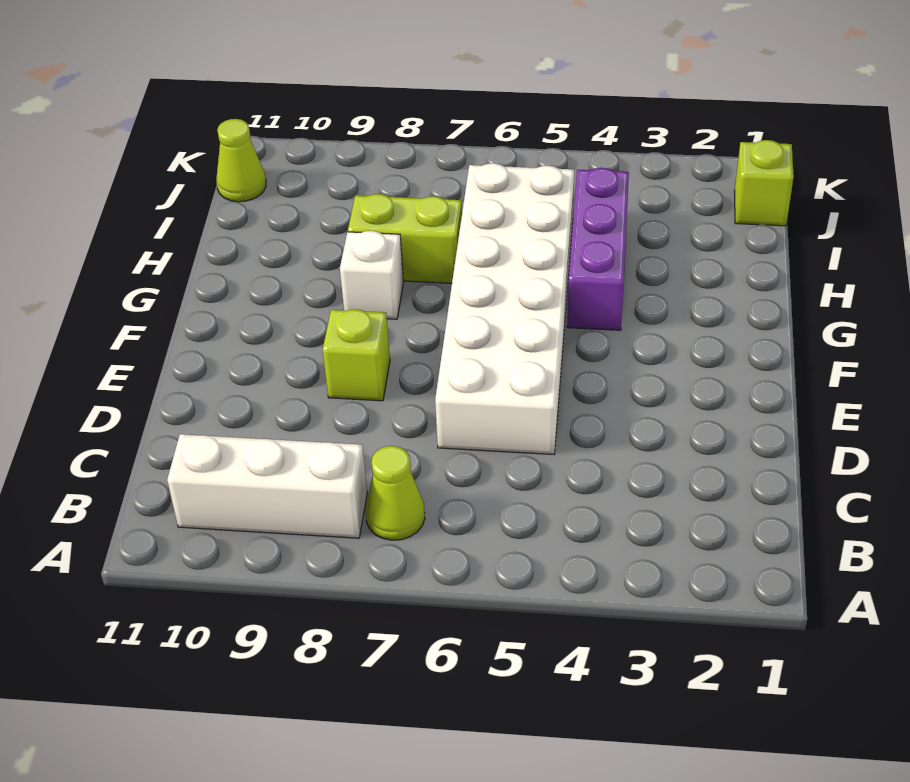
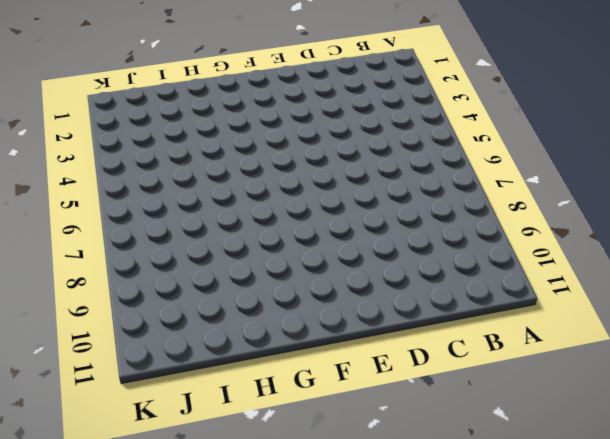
none -> lime cone B7 level 1
none -> white brick B8:B10 level 1

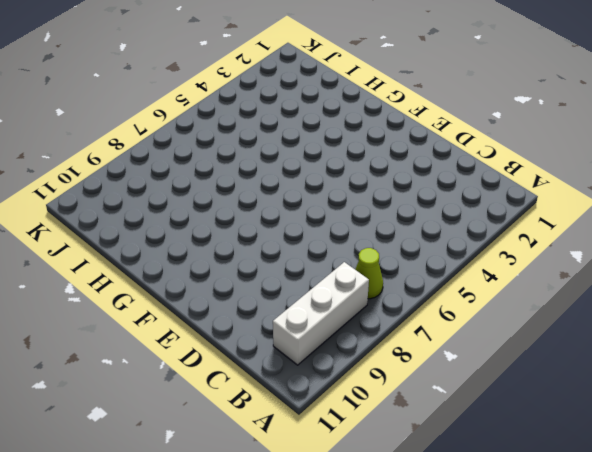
none -> white brick D5:I6 level 1
none -> lime brick E8 level 1

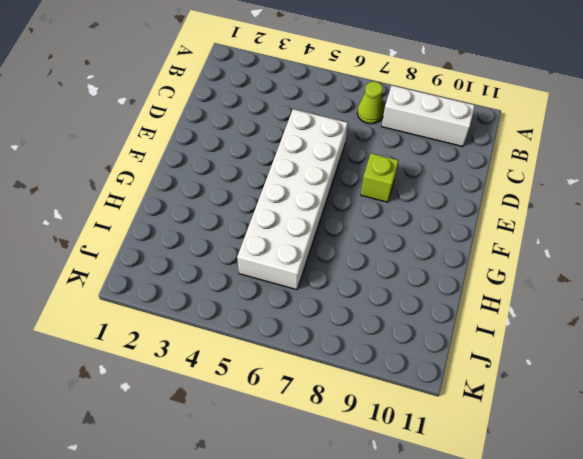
none -> purple brick G4:I4 level 1
none -> white brick G8 level 1

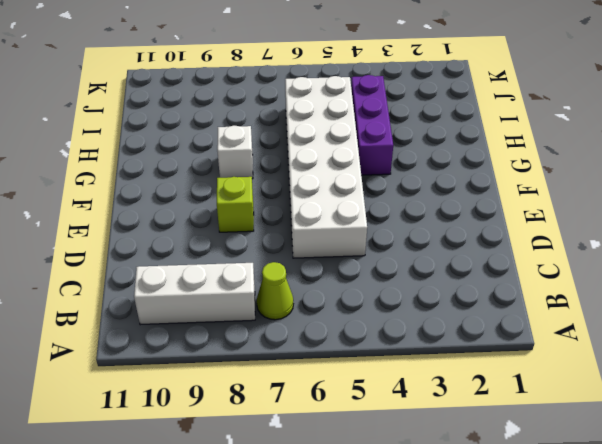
none -> lime brick H7:H8 level 1
none -> lime brick J1 level 1

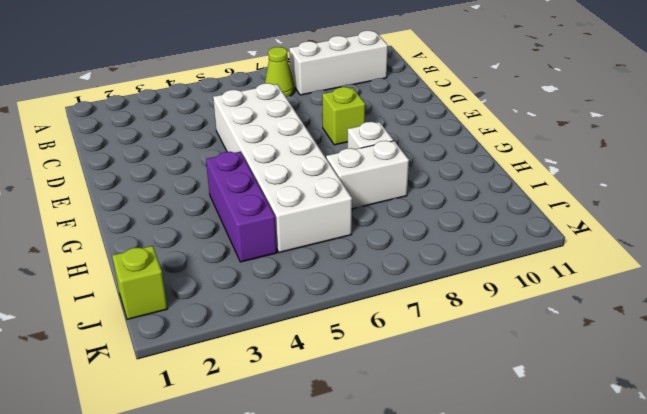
white brick H7:H8 level 1 -> lime brick H7:H8 level 1
none -> lime cone J11 level 1

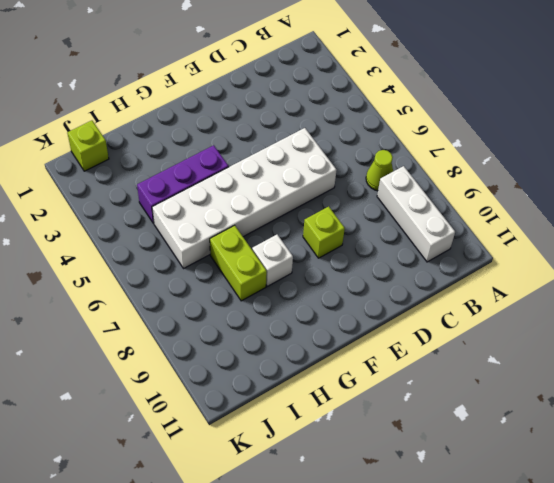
none -> lime cone J11 level 1

